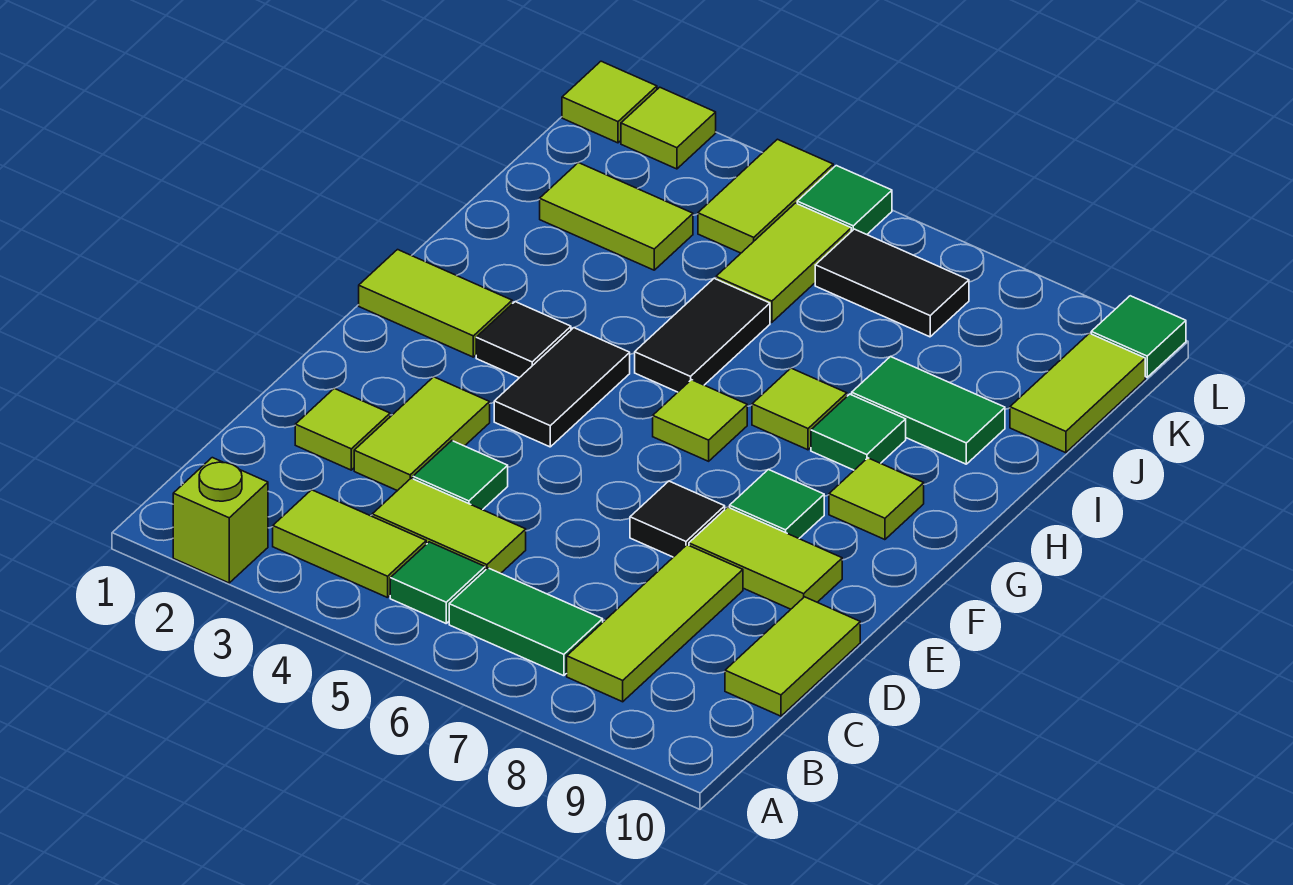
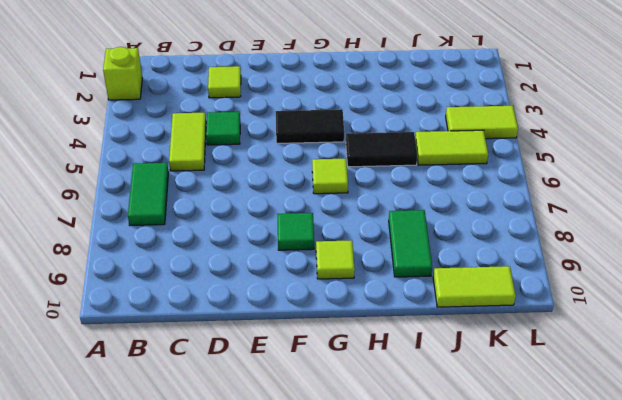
none -> lime tile B3:B4 level 1
none -> green tile B5 level 1
none -> lime tile B8:D8 level 1
none -> lime tile C10:D10 level 1

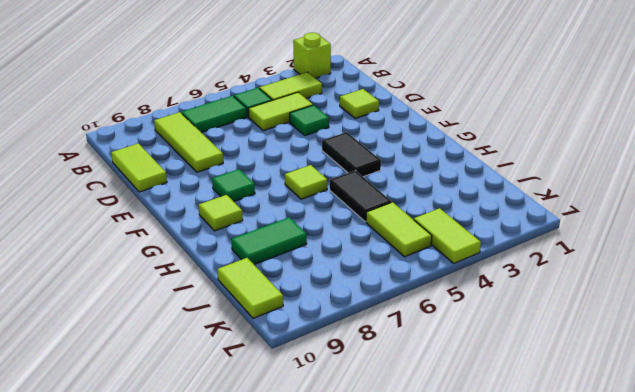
none -> lime tile D3:E3 level 1
none -> black tile E7 level 1
none -> lime tile E8:E9 level 1
none -> lime tile G1:G2 level 1

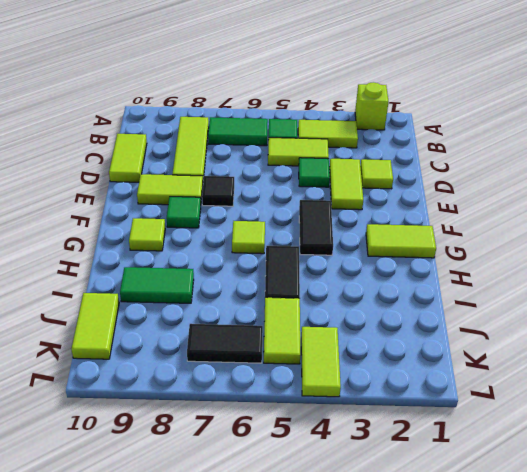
none -> black tile G3 level 1
none -> lime tile H7 level 1
none -> green tile H8 level 1
none -> lime tile J2:J3 level 1

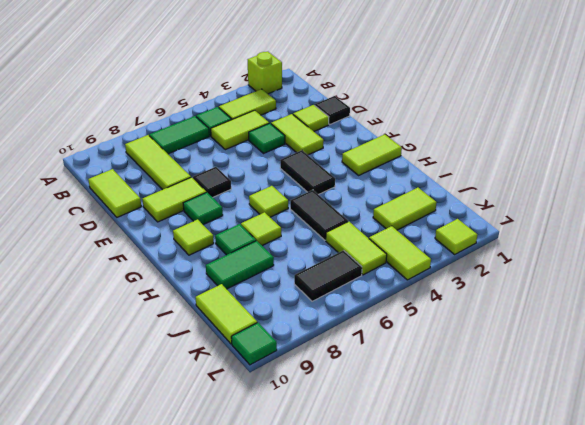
black tile D1 level 1 -> black tile G3 level 1
none -> lime tile L1 level 1
none -> green tile L5 level 1

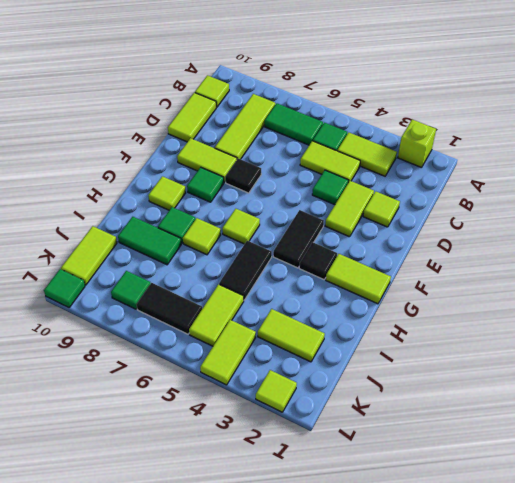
lime tile B10 level 1 -> lime tile L1 level 1
green tile K8 level 1 -> green tile L5 level 1

